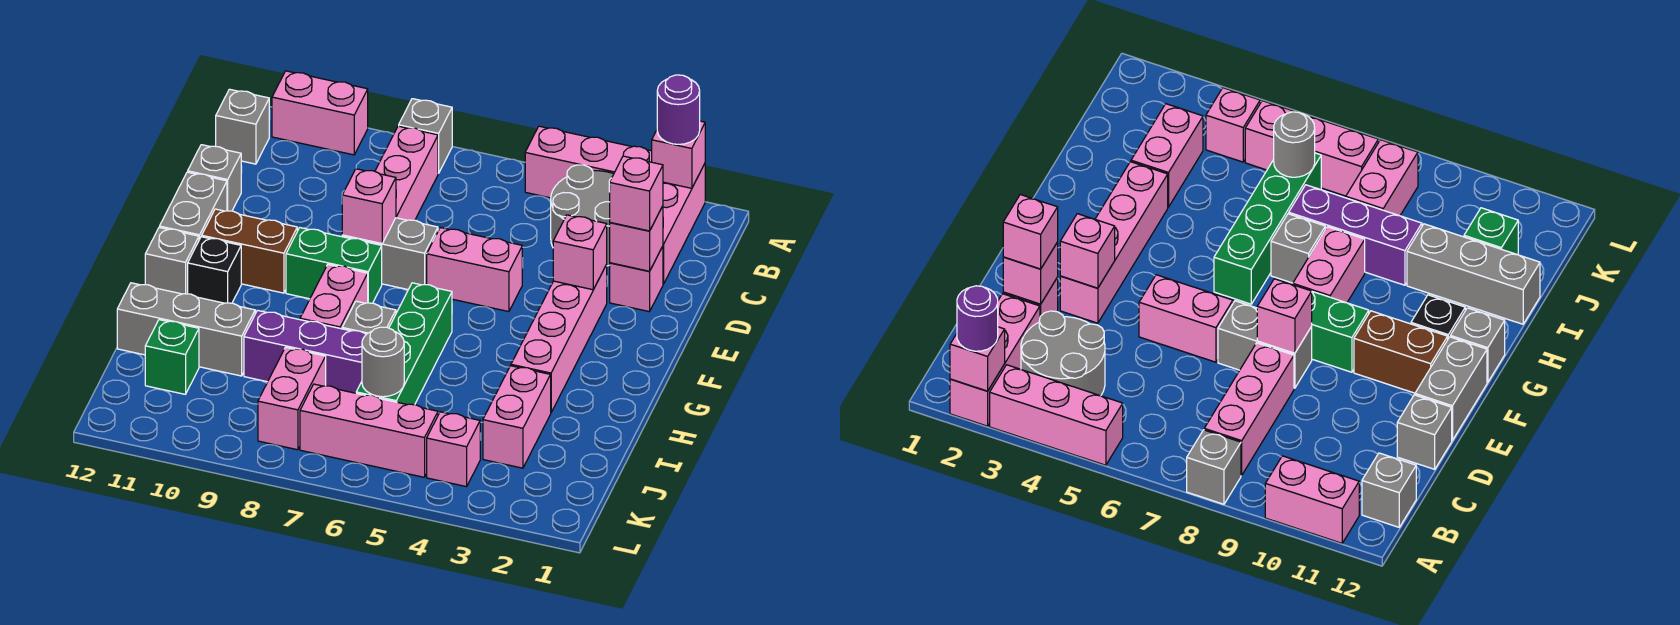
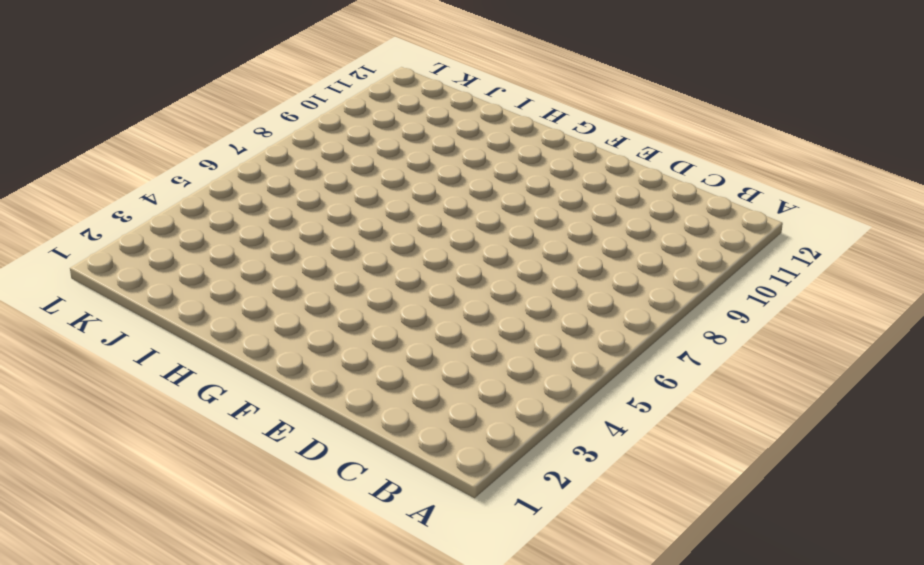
none -> pink brick A2:C2 level 1
none -> pink brick A3:A5 level 1
none -> grey brick A8 level 1
none -> pink brick A10:A11 level 1

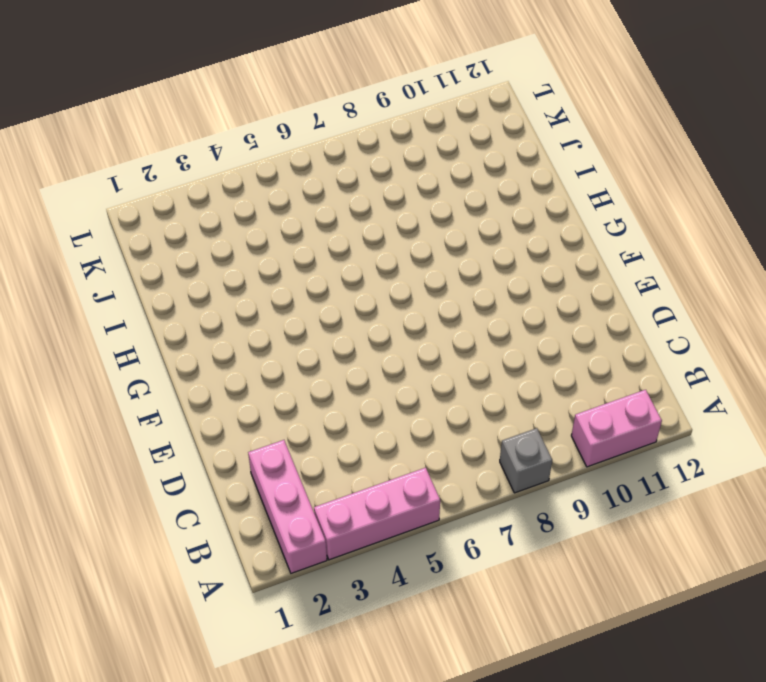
none -> grey round brick B3:C4 level 1
none -> pink brick B8:D8 level 1
none -> grey brick B12 level 1
none -> pink brick D2 level 1

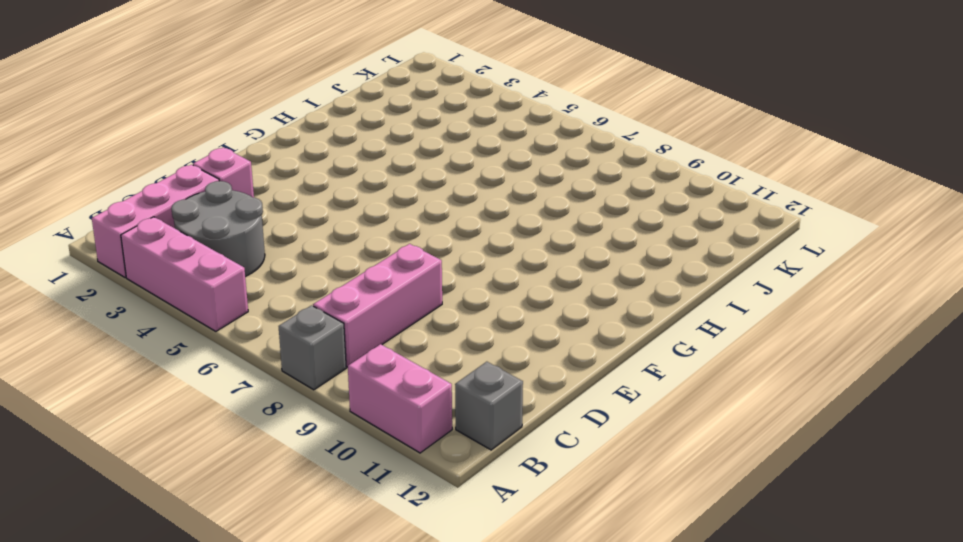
none -> grey brick D12 level 1
none -> pink brick E3:H3 level 1
none -> pink brick E5:E6 level 1
none -> grey brick E7:E8 level 1

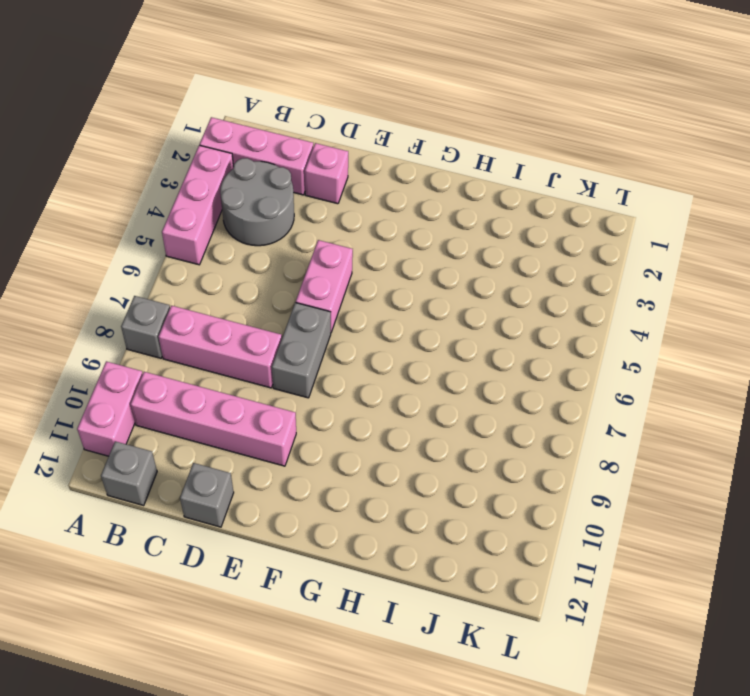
pink brick B10:E10 level 1 -> pink brick E3:H3 level 1
none -> grey brick E12:F12 level 1
none -> green brick F8:F9 level 1
none -> brown brick F10:F11 level 1
none -> green brick G6:J6 level 1

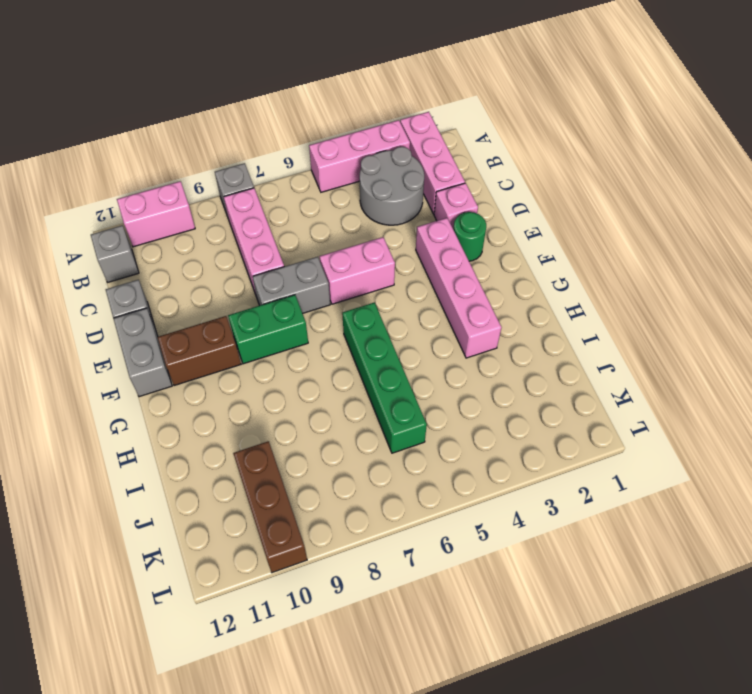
green round brick E2 level 1 -> none
brown brick J10:L10 level 1 -> none
none -> pink brick G8:H8 level 1
none -> black brick G11 level 1
none -> grey brick G12 level 1
none -> grey brick H7 level 1

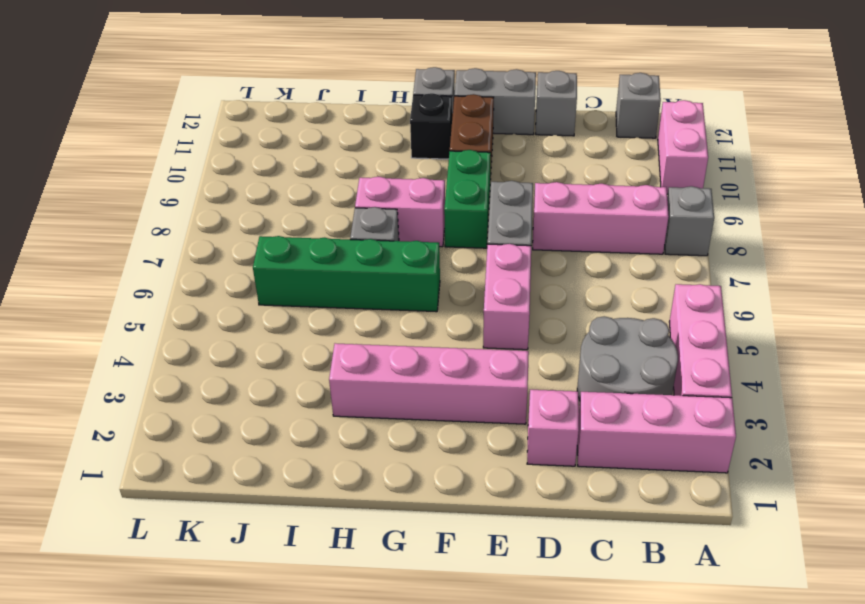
none -> pink brick I3:J3 level 1
none -> purple brick I7:I9 level 1
none -> grey brick I10:I12 level 1
none -> pink brick J8:K8 level 1

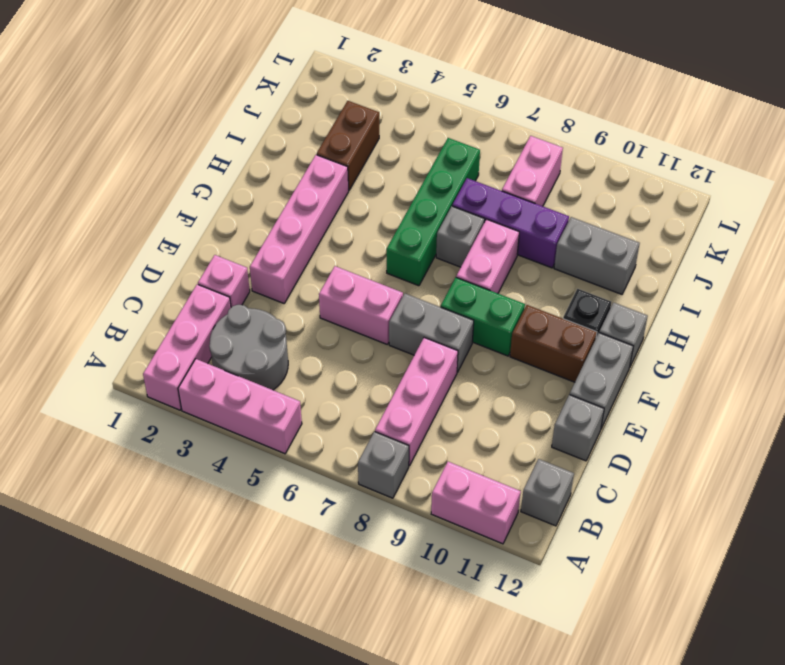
brown brick I3:J3 level 1 -> pink brick I3:J3 level 1
grey brick I10:I11 level 1 -> grey brick I10:I12 level 1
none -> green brick J11 level 1
none -> pink brick K4 level 1
none -> pink brick K5:K7 level 1
none -> pink brick A2 level 2

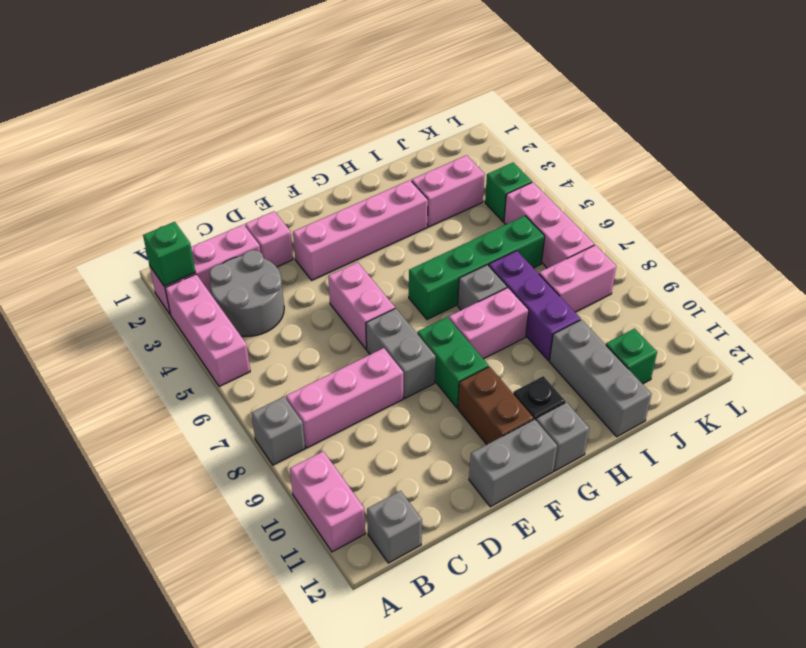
green brick A2 level 2 -> pink brick A2 level 2
green brick K4 level 1 -> pink brick K4 level 1
none -> grey brick D12 level 1
none -> pink brick D2 level 2
none -> pink brick E3 level 2
none -> pink brick E8 level 2

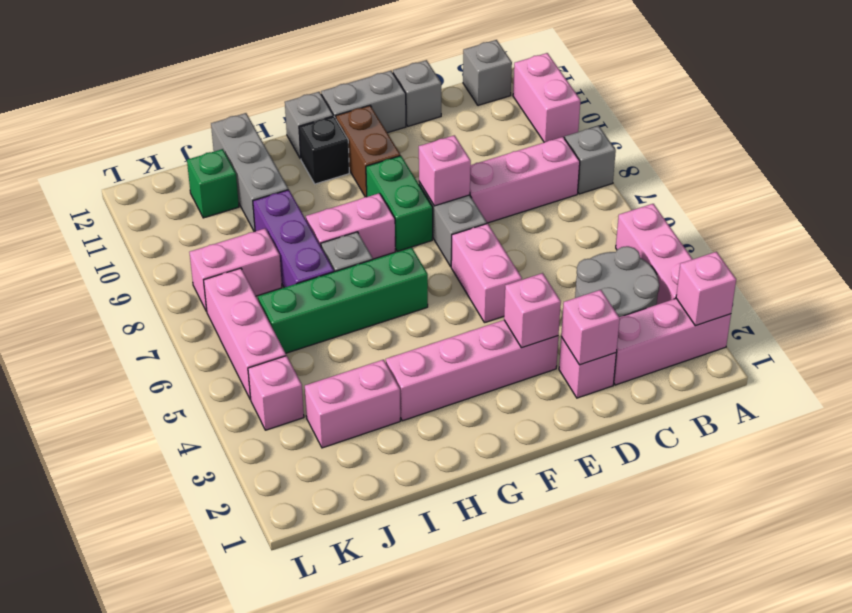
none -> grey round brick J6 level 2
none -> purple round brick A2 level 3
none -> pink brick D2 level 3

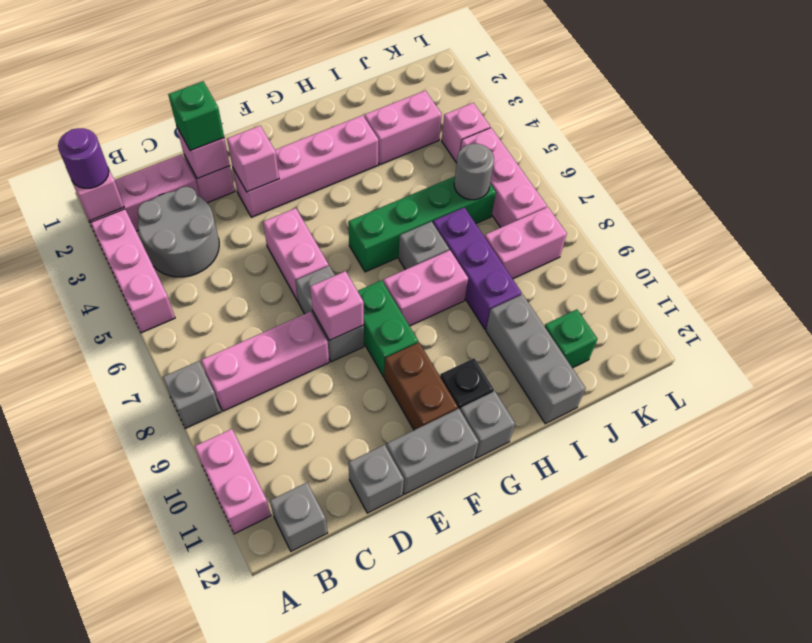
green brick D2 level 3 -> pink brick D2 level 3

